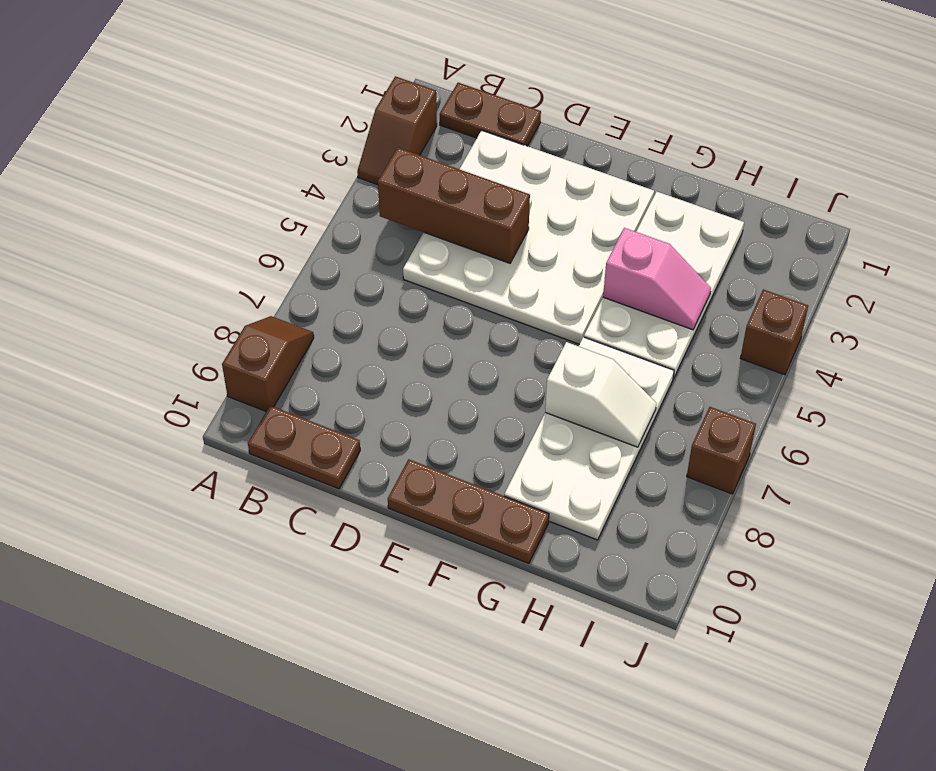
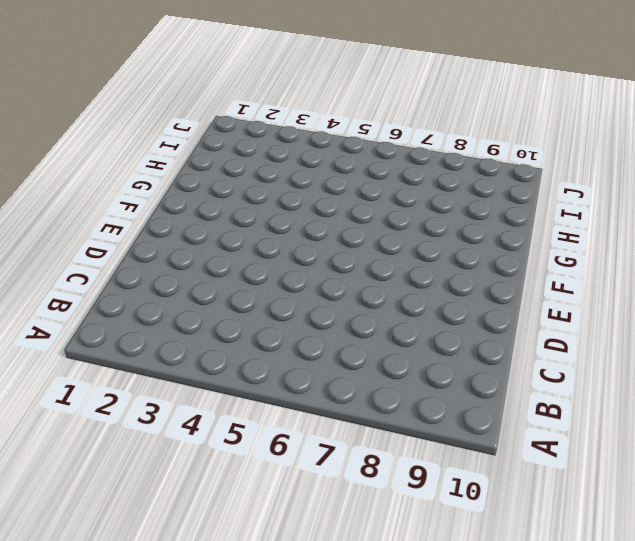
none -> brown slope A2:A3 level 1 top 2
none -> brown slope A8:A9 level 1 top 9
none -> brown plate B1:C1 level 1

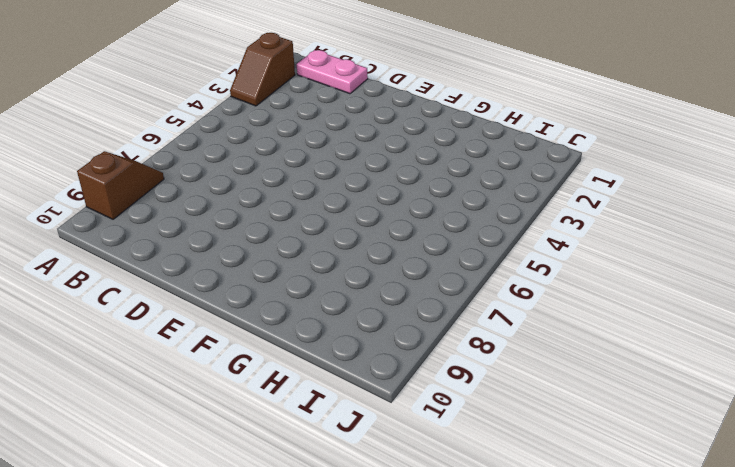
pink plate B1:C1 level 1 -> brown plate B1:C1 level 1
none -> brown plate B10:C10 level 1
none -> white plate C2:F5 level 1
none -> brown plate E10:G10 level 1

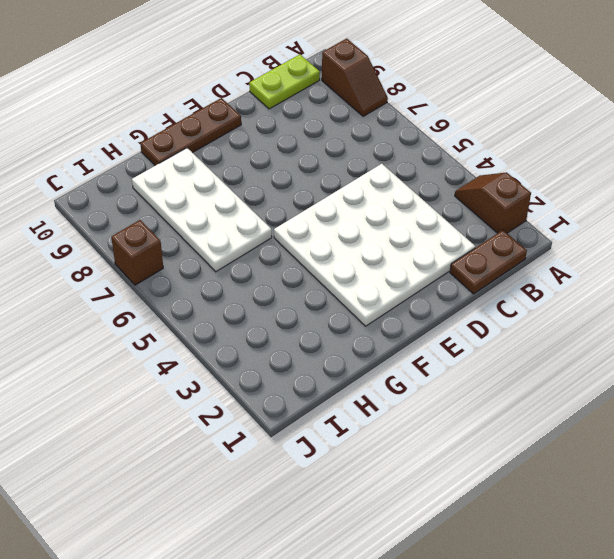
lime plate B10:C10 level 1 -> brown plate B10:C10 level 1
none -> white plate G2:H5 level 1
none -> brown brick J4 level 1
none -> brown brick B4:D4 level 2

